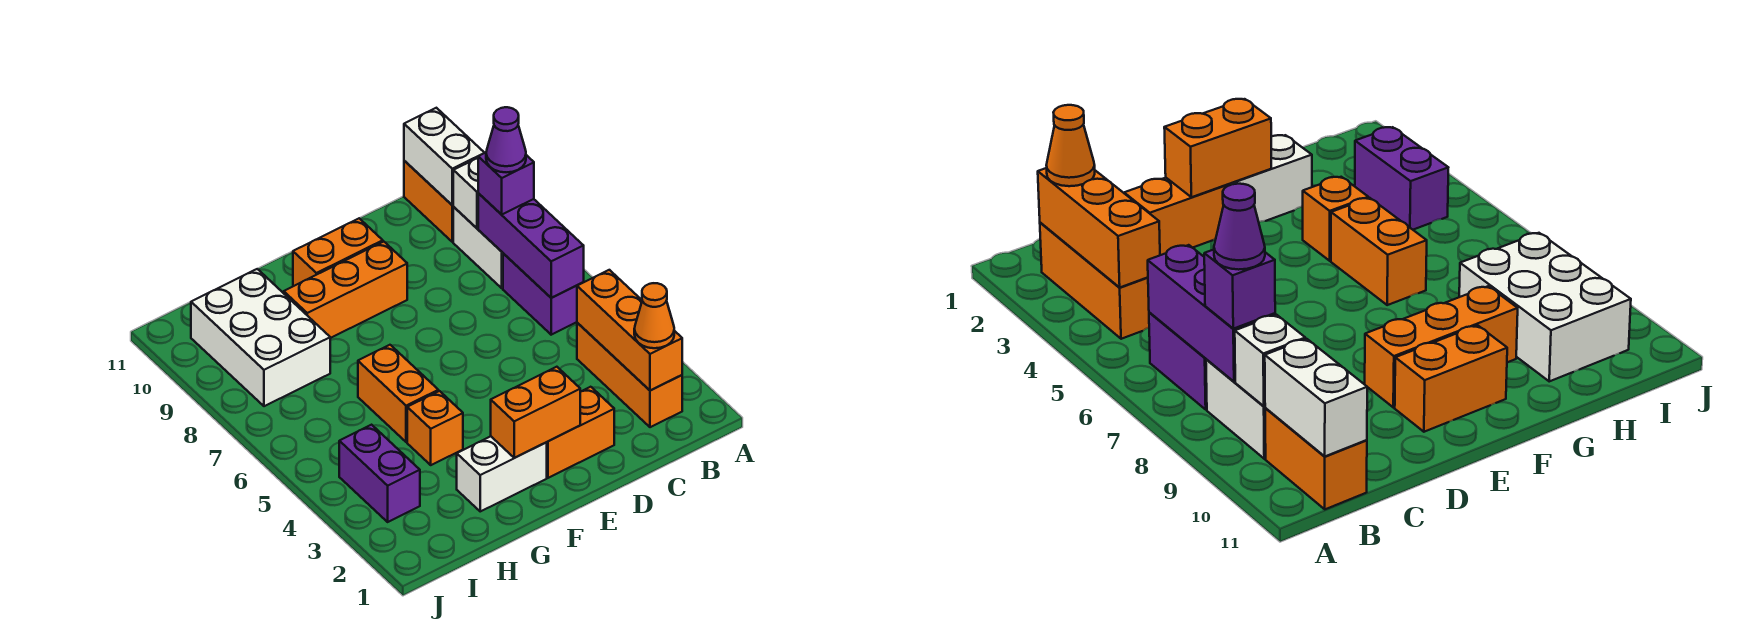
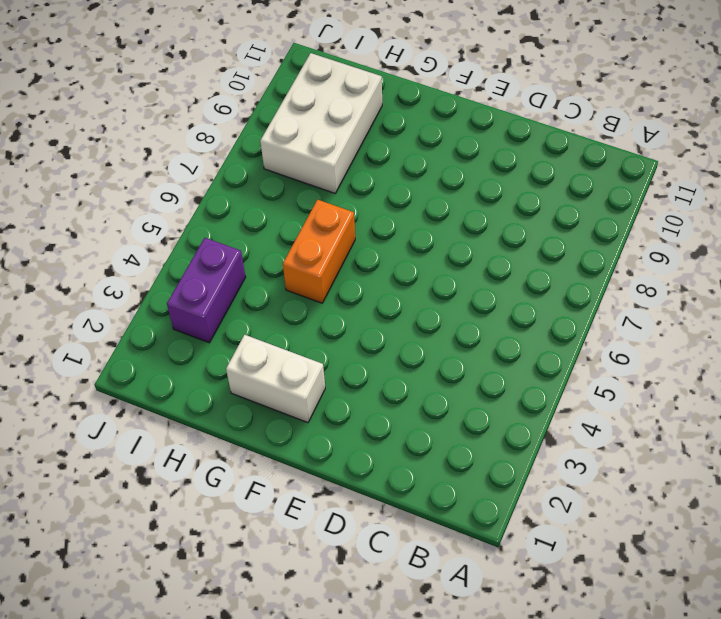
none -> orange brick B2:B4 level 1
none -> purple brick B6:B7 level 1
none -> white brick B8:B9 level 1

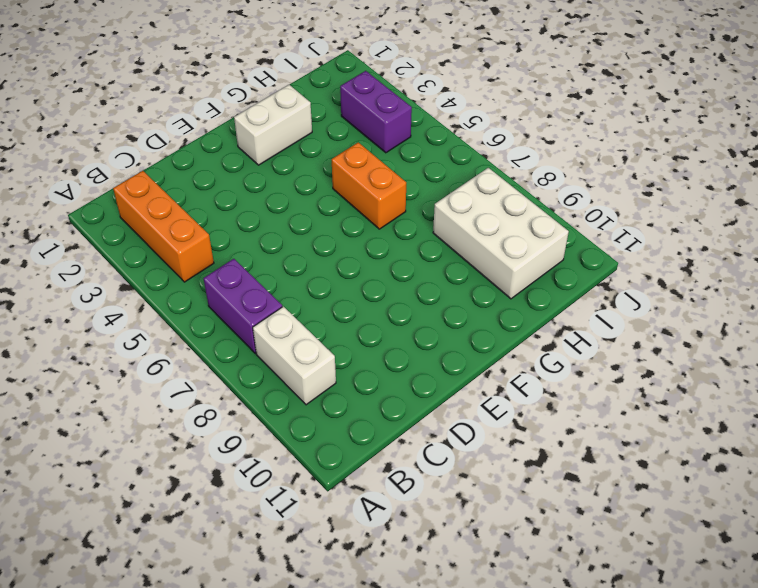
none -> orange brick B10:B11 level 1
none -> orange brick D2:E2 level 1
none -> orange brick E9:G9 level 1

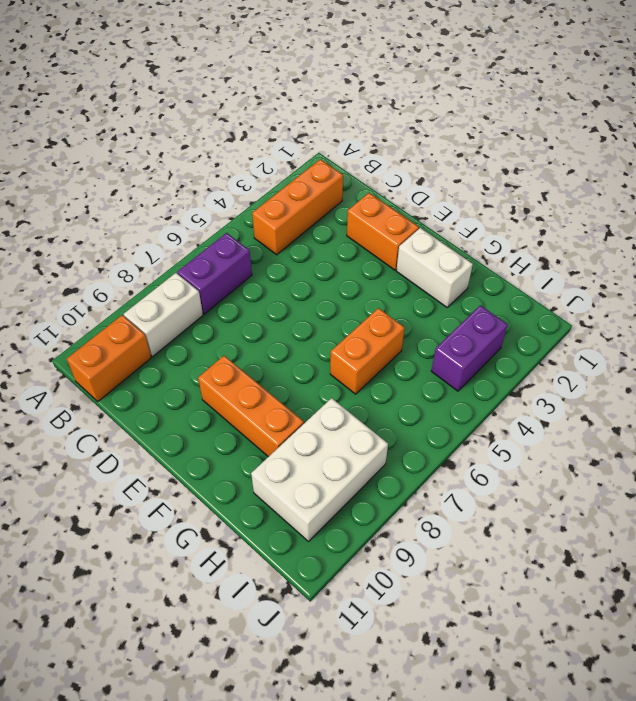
none -> orange brick E10:F10 level 1
none -> orange brick G4 level 1
none -> orange brick B2:B4 level 2

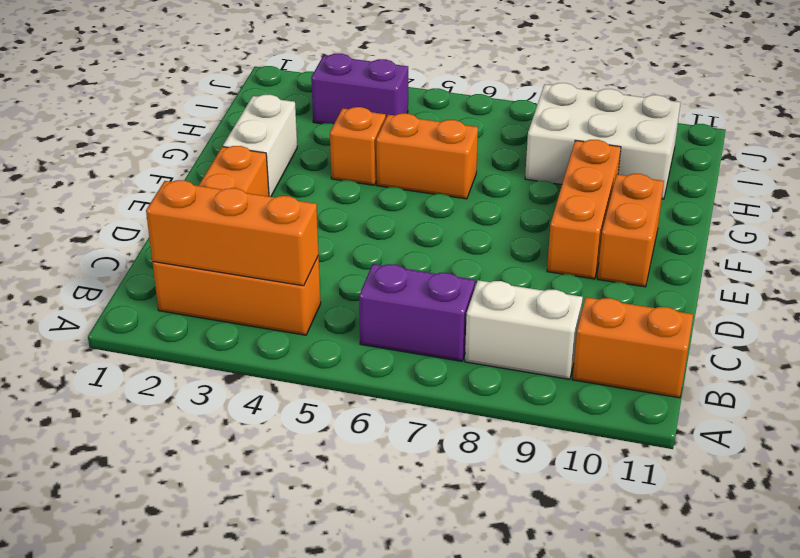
none -> purple brick B6:B8 level 2
none -> white brick B9 level 2
none -> white brick B10:B11 level 2

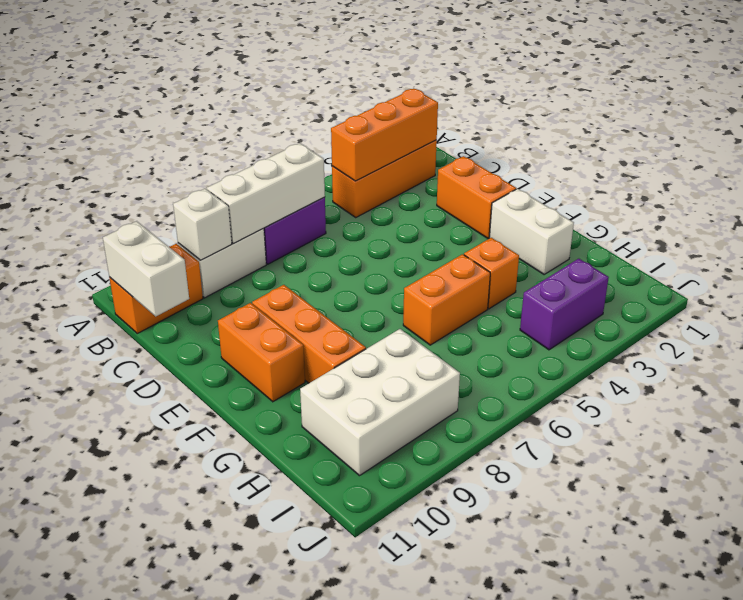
white brick B6:B8 level 2 -> purple brick B6:B8 level 2
white brick B11:C11 level 2 -> white brick B10:B11 level 2
none -> orange brick E2:F2 level 2
none -> orange cone B2 level 3
none -> purple brick B8 level 3

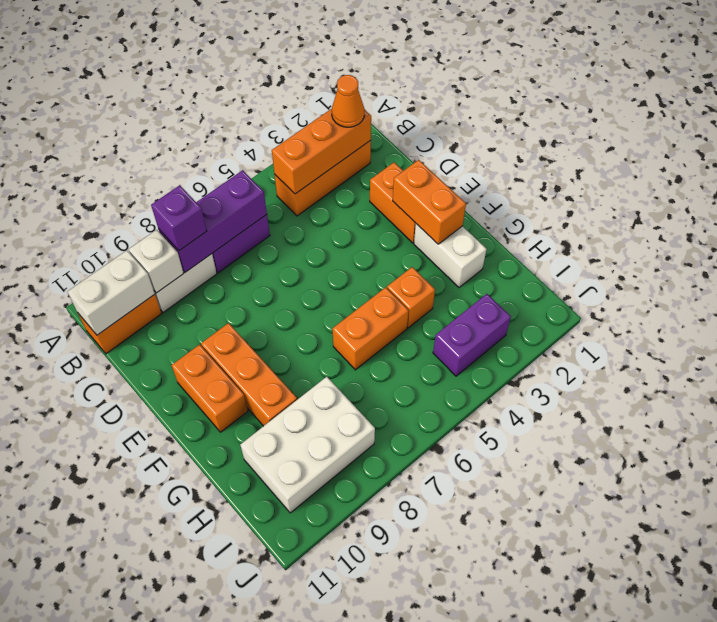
none -> purple cone B8 level 4

